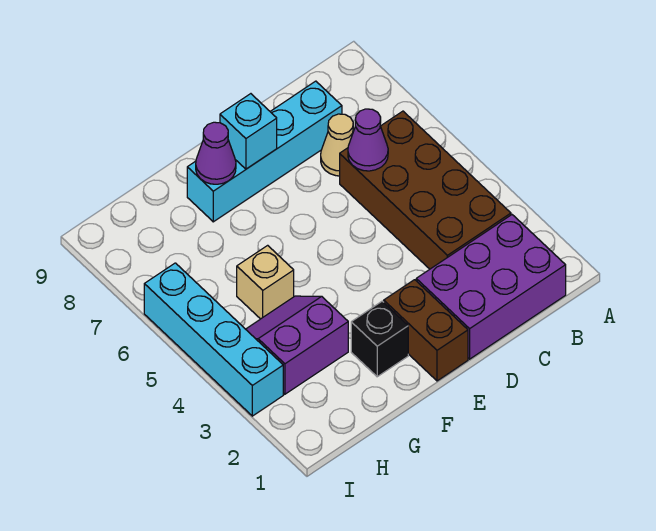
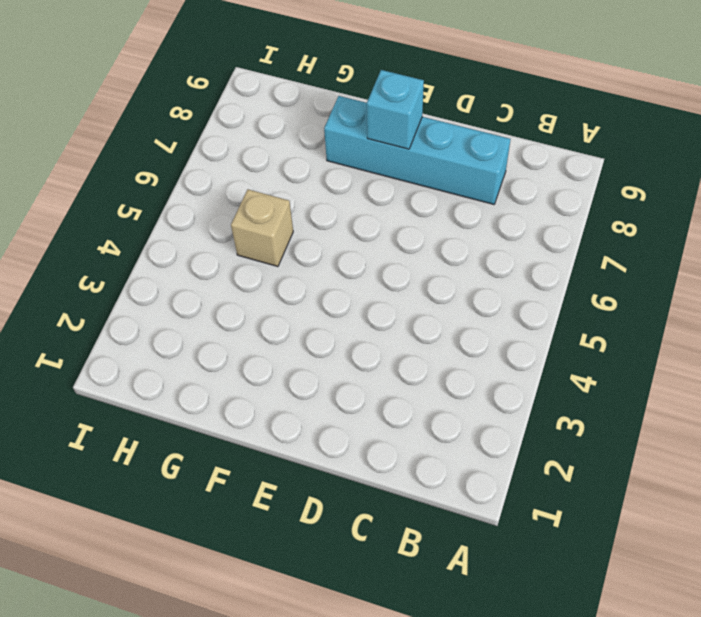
none -> purple brick B1:D2 level 1
none -> brown brick B3:C6 level 1
none -> tan cone C7 level 1

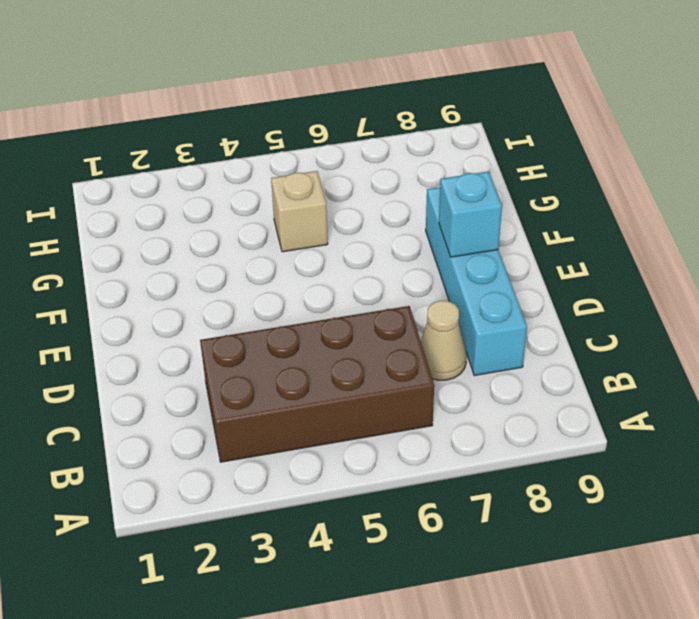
none -> purple brick B1:D2 level 1
none -> brown brick E1:E2 level 1
none -> black brick F2 level 1

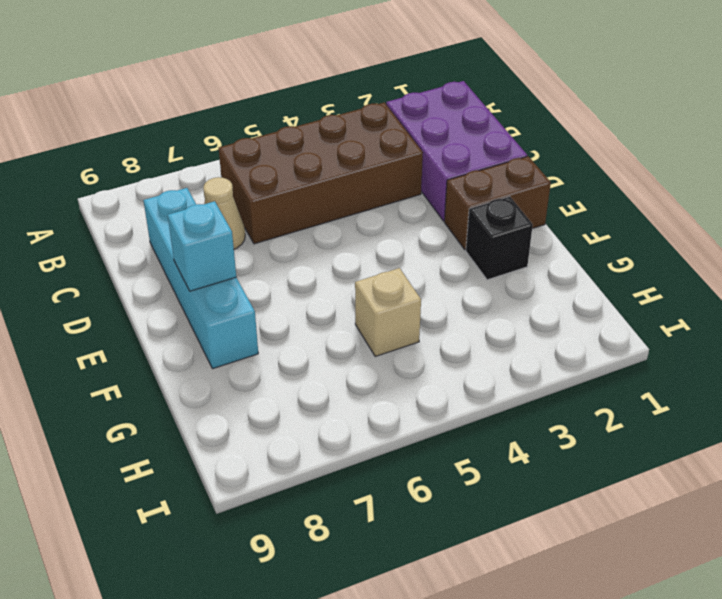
none -> purple slope G3:H4 level 1 top 3
none -> cyan brick I3:I6 level 1
none -> purple cone C6 level 2

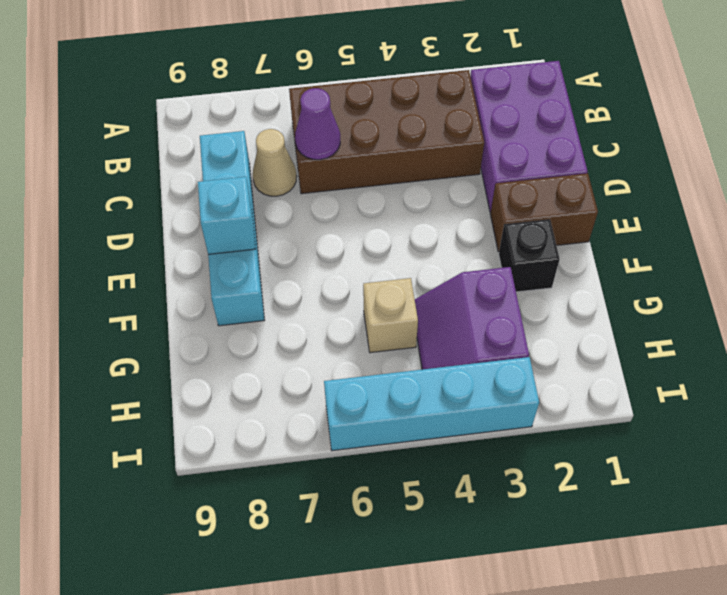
none -> purple cone F8 level 2

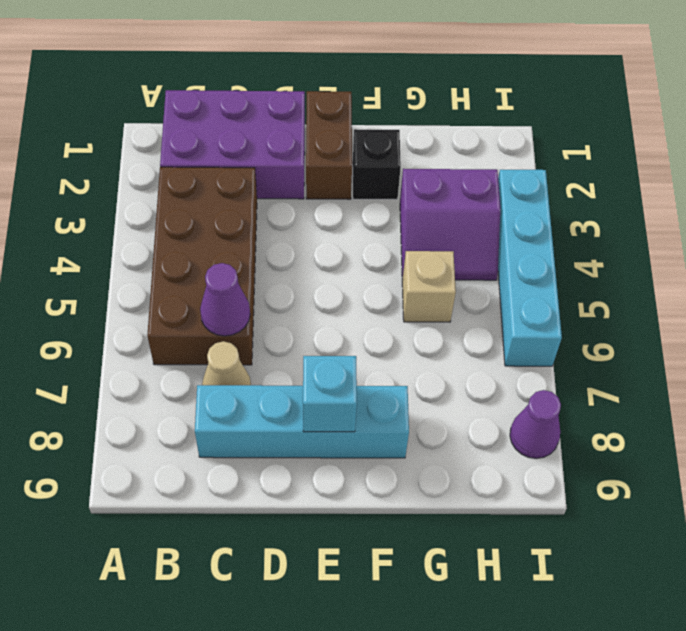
purple cone I8 level 1 -> purple cone F8 level 2

